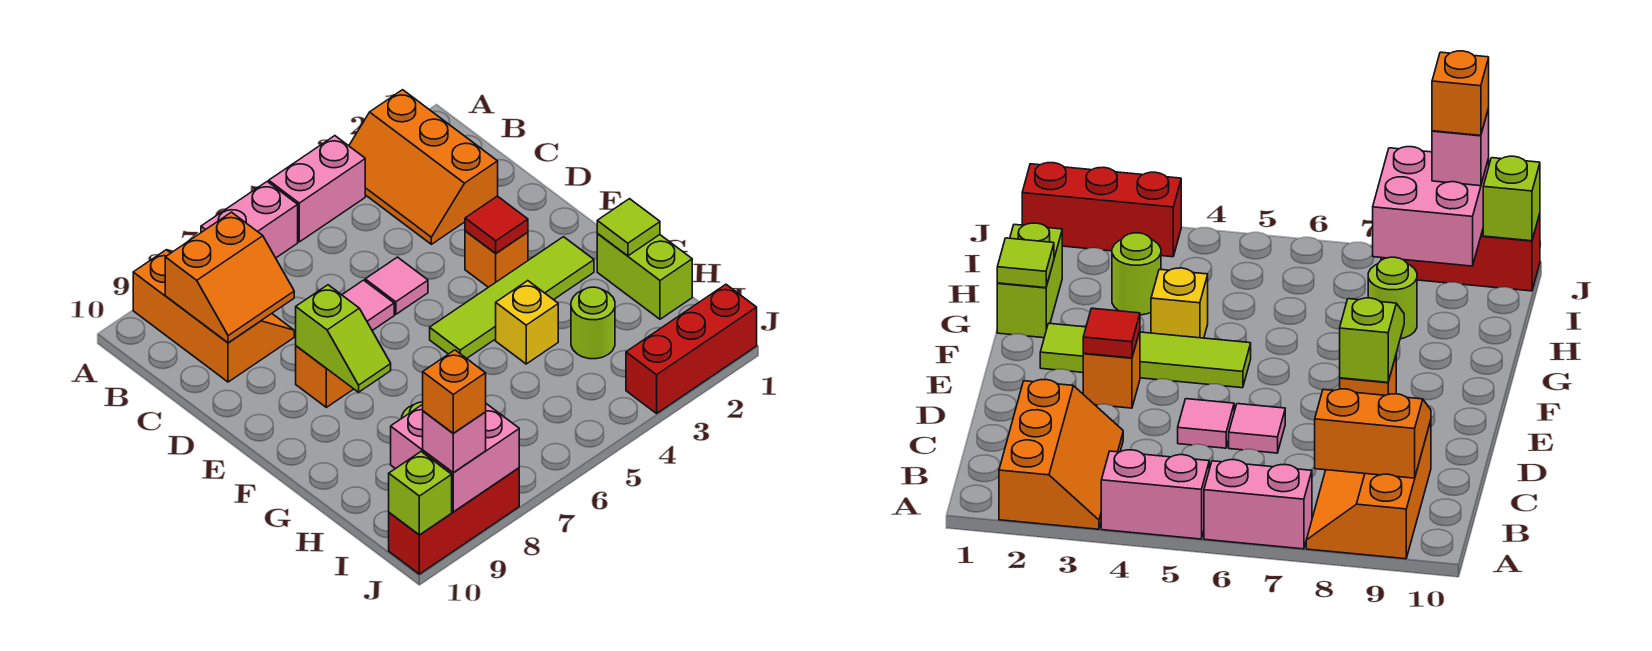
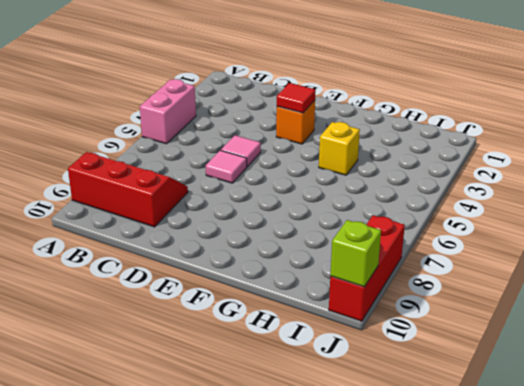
red slope A8:C9 level 1 top 9 -> orange slope A8:C9 level 1 top 9
none -> orange slope A2:C3 level 1 top 2
none -> pink brick A6:A7 level 1
none -> orange brick E8 level 1

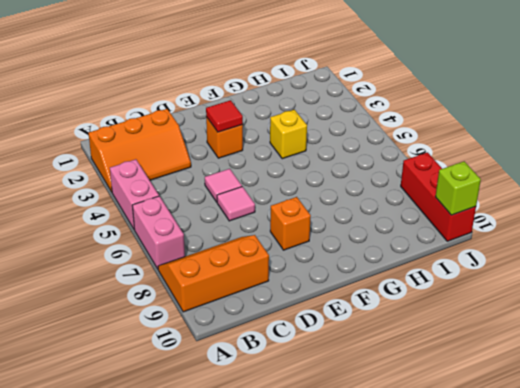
none -> lime tile F2:F5 level 1
none -> lime brick G1:H1 level 1
none -> lime round brick H3 level 1

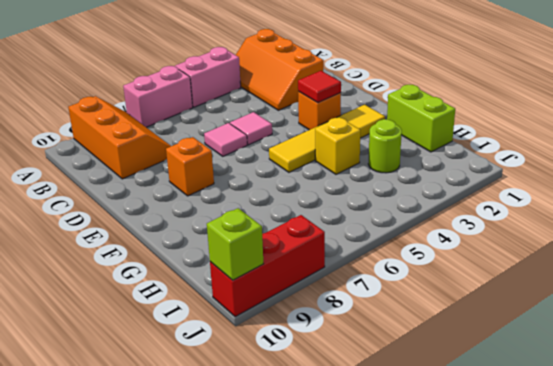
yellow tile F2:F5 level 1 -> lime tile F2:F5 level 1
none -> lime round brick H8 level 1
none -> red brick J1:J3 level 1
none -> orange slope B8:C9 level 2 top B

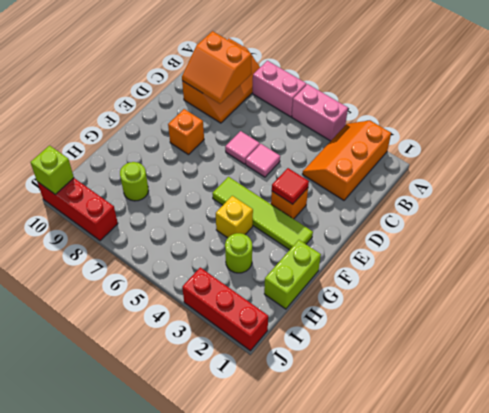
none -> lime slope E8:F8 level 2 top E
none -> lime tile G1 level 2
none -> pink brick I8:J9 level 2

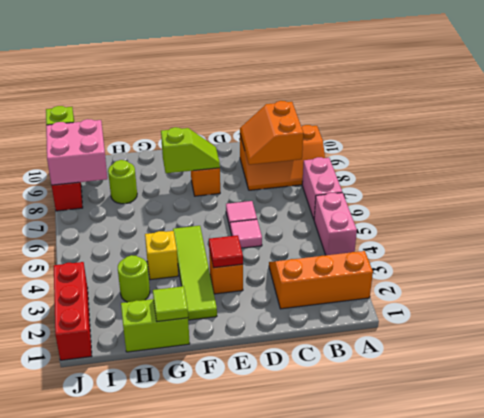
lime slope E8:F8 level 2 top F -> lime slope E8:F8 level 2 top E
none -> pink brick J9 level 3
none -> orange brick J9 level 4

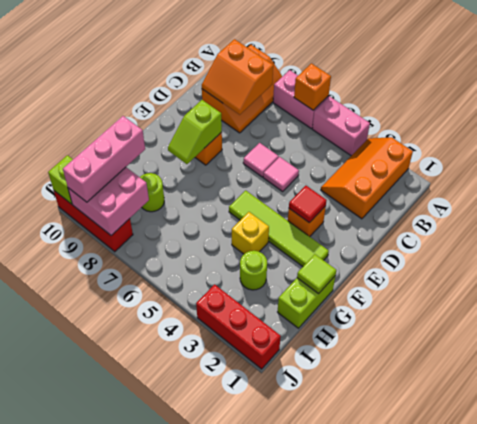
orange brick A6 level 2 -> orange brick J9 level 4
pink brick H9:J9 level 3 -> pink brick J9 level 3

